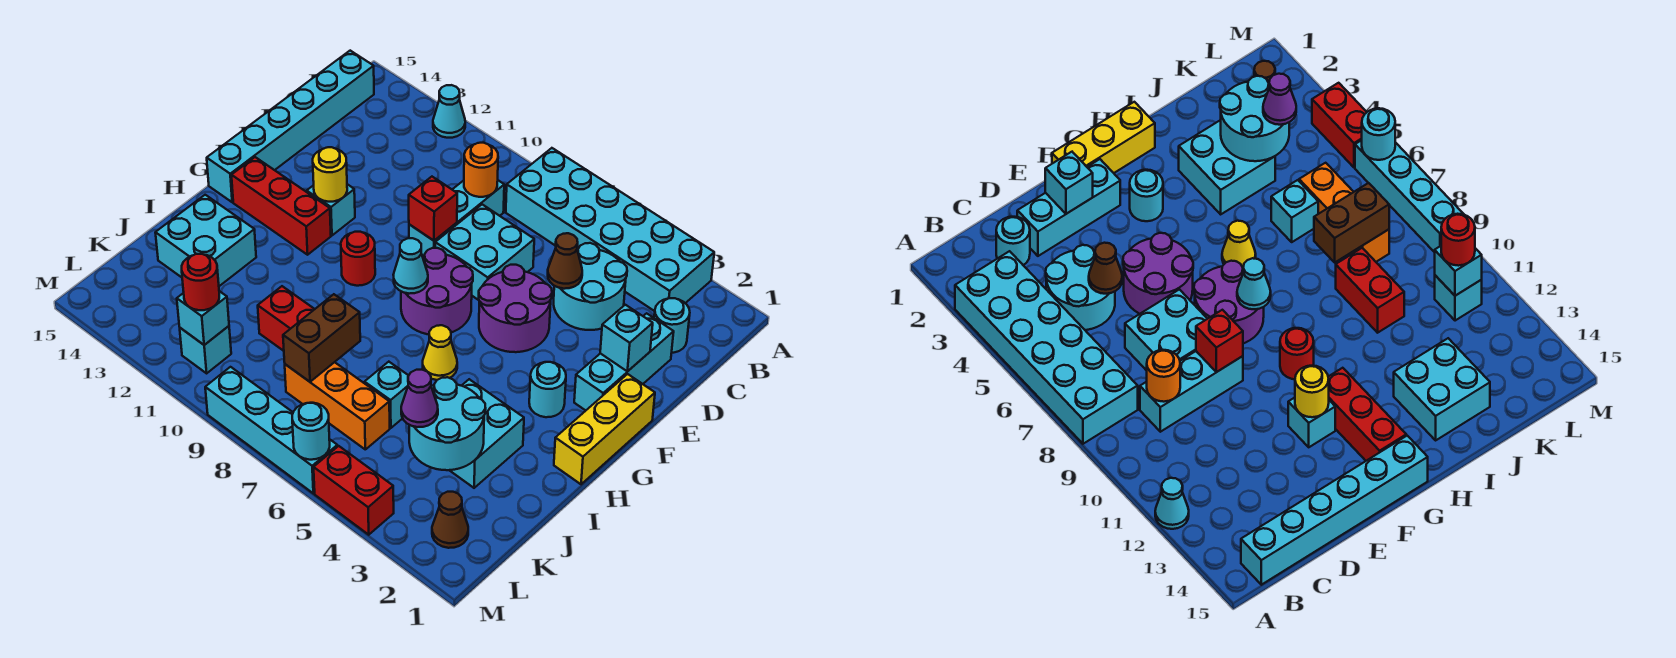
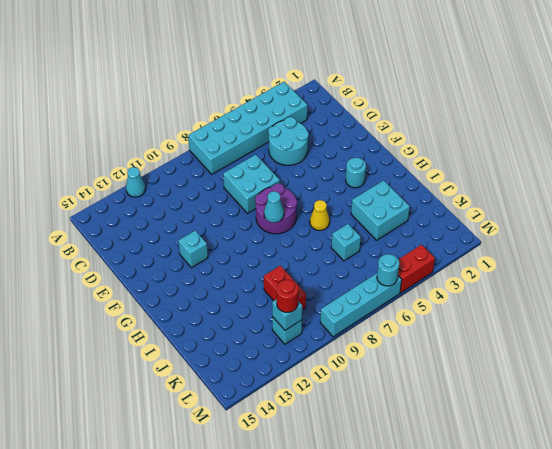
red brick J10:K10 level 1 -> red brick J9:J10 level 1
none -> cyan brick B15:G15 level 1
none -> cyan round brick C2 level 1
none -> cyan brick C9:E9 level 1
none -> cyan brick D2:F2 level 1

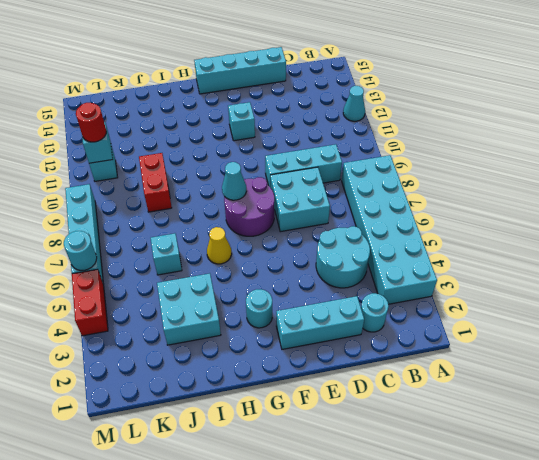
cyan brick D15:G15 level 1 -> cyan brick B15:G15 level 1
none -> purple round brick E5:F6 level 1
none -> yellow brick F1:H1 level 1
none -> red round brick G10 level 1
none -> red brick G12:G14 level 1

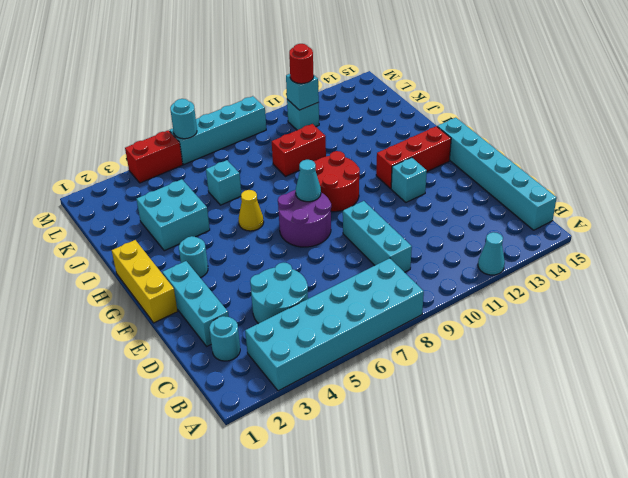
red round brick G9:H10 level 1 -> red round brick G10 level 1
none -> cyan brick D7:E8 level 1
none -> purple round brick E5:F6 level 1
none -> cyan brick I13:J14 level 1
none -> orange brick K6:K8 level 1

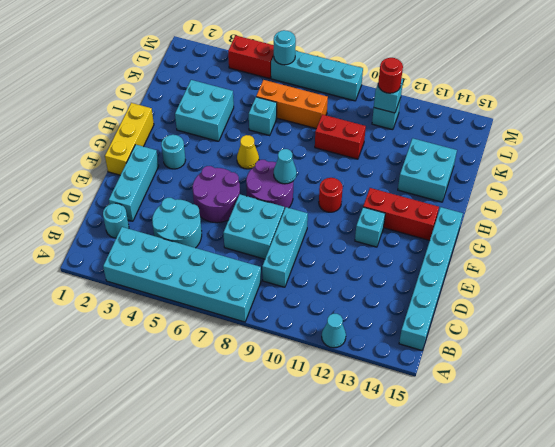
none -> brown cone L2 level 1
none -> orange round brick C9 level 2
none -> brown cone D5 level 2
none -> cyan brick E2 level 2

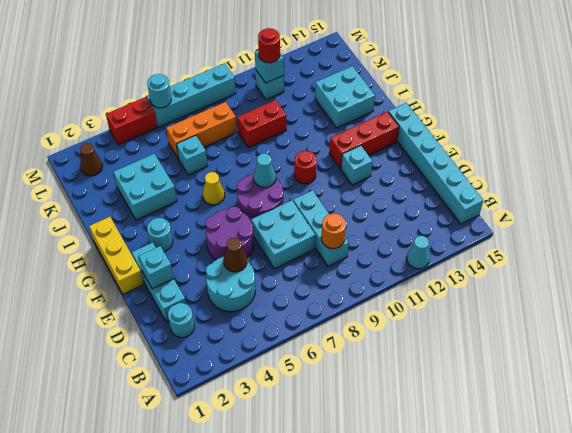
none -> cyan brick A3:B8 level 1
none -> red brick E9 level 2
none -> yellow round brick F12 level 2
none -> cyan round brick J3:K4 level 2

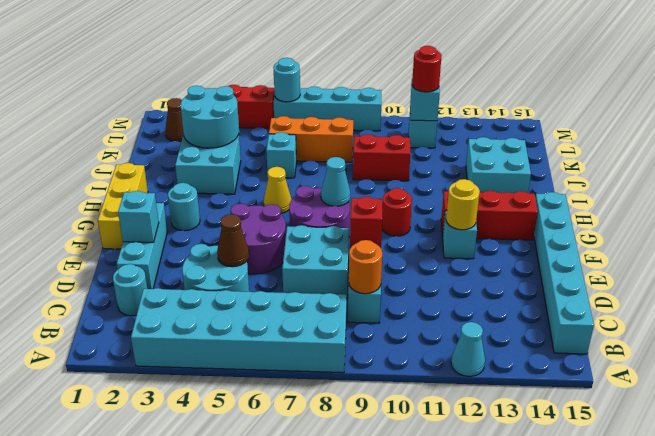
none -> brown brick J8:K8 level 2
none -> purple cone K4 level 3

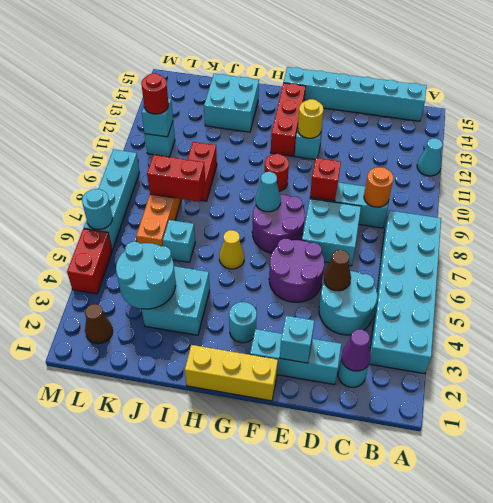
purple cone C2 level 2 -> purple cone K4 level 3
red brick J8:K8 level 2 -> brown brick J8:K8 level 2

